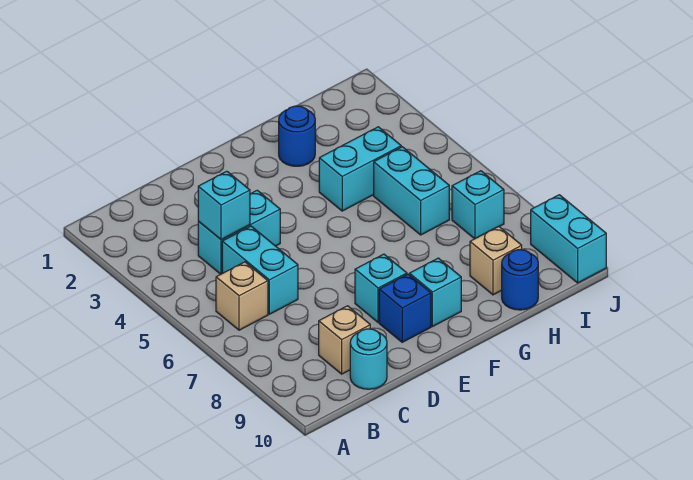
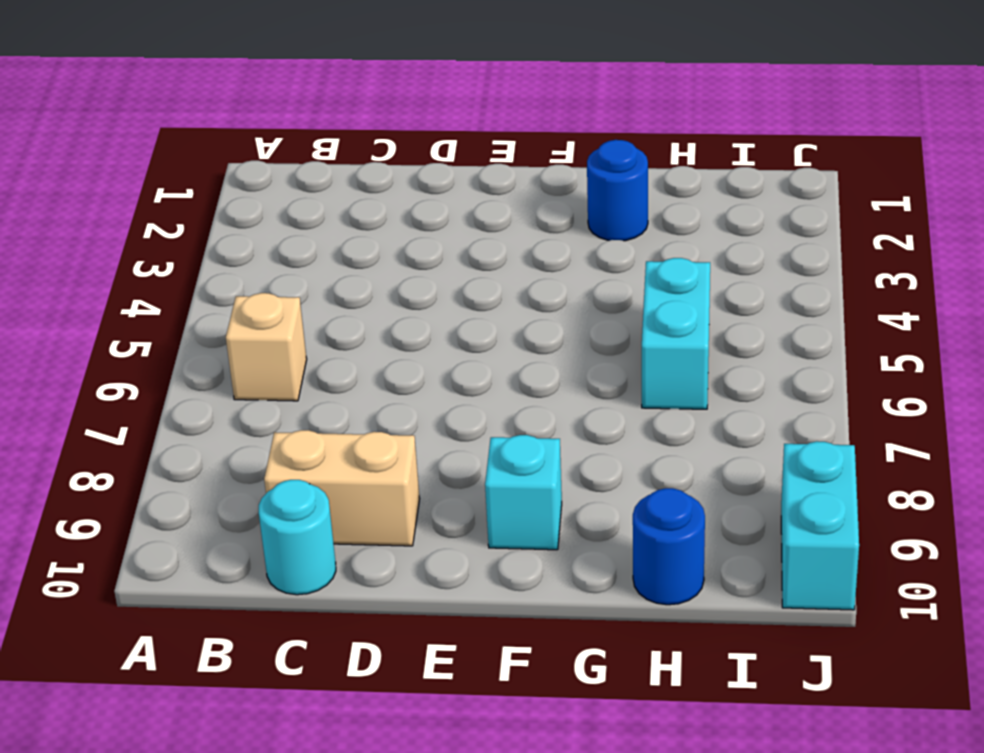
tan brick C9:D9 level 1 -> tan brick C9 level 1
none -> cyan brick C4:D4 level 1
none -> cyan brick C5:C6 level 1
none -> cyan brick E8 level 1

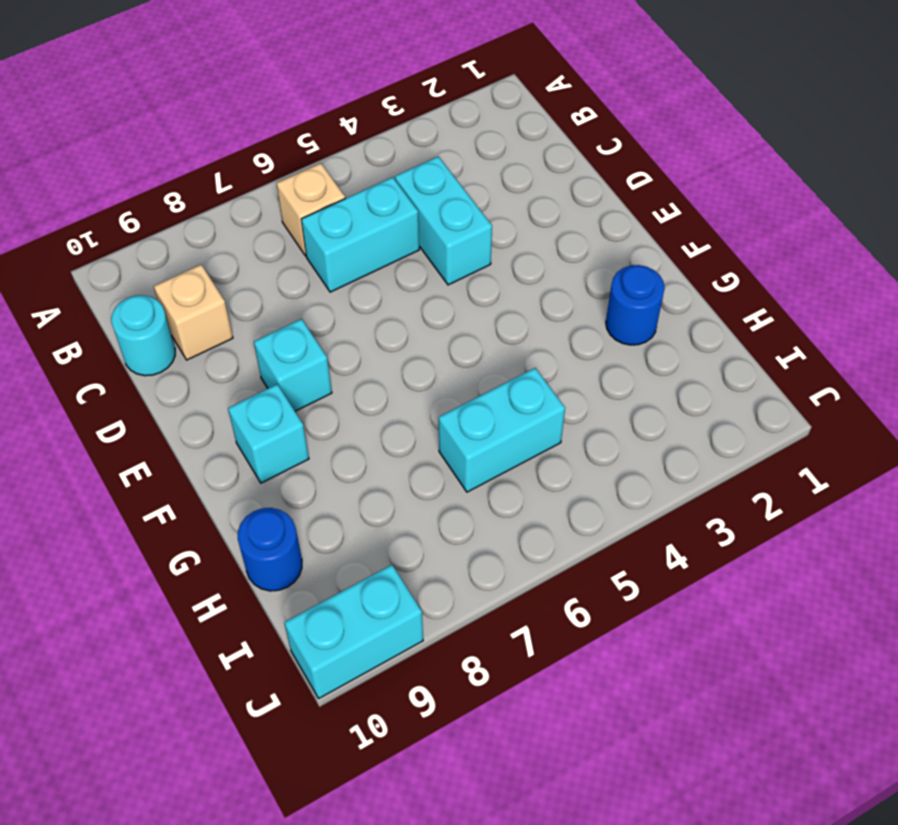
none -> blue brick E9 level 1
none -> cyan brick G4:H4 level 1
none -> tan brick H9 level 1

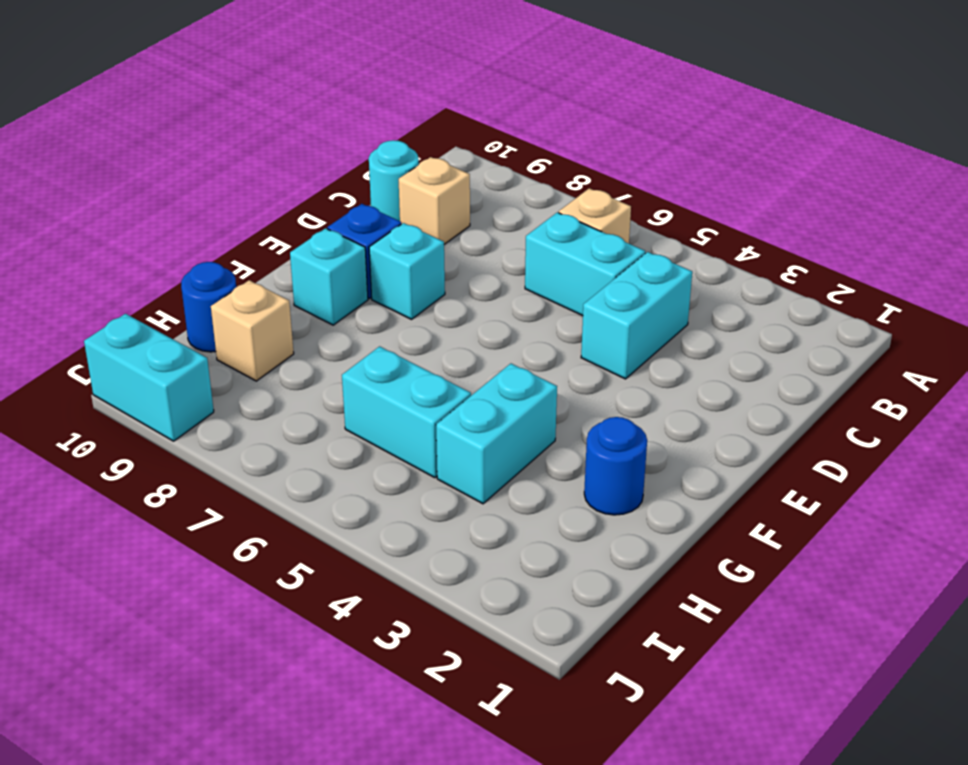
none -> cyan brick I7 level 1
none -> cyan brick C4 level 2

